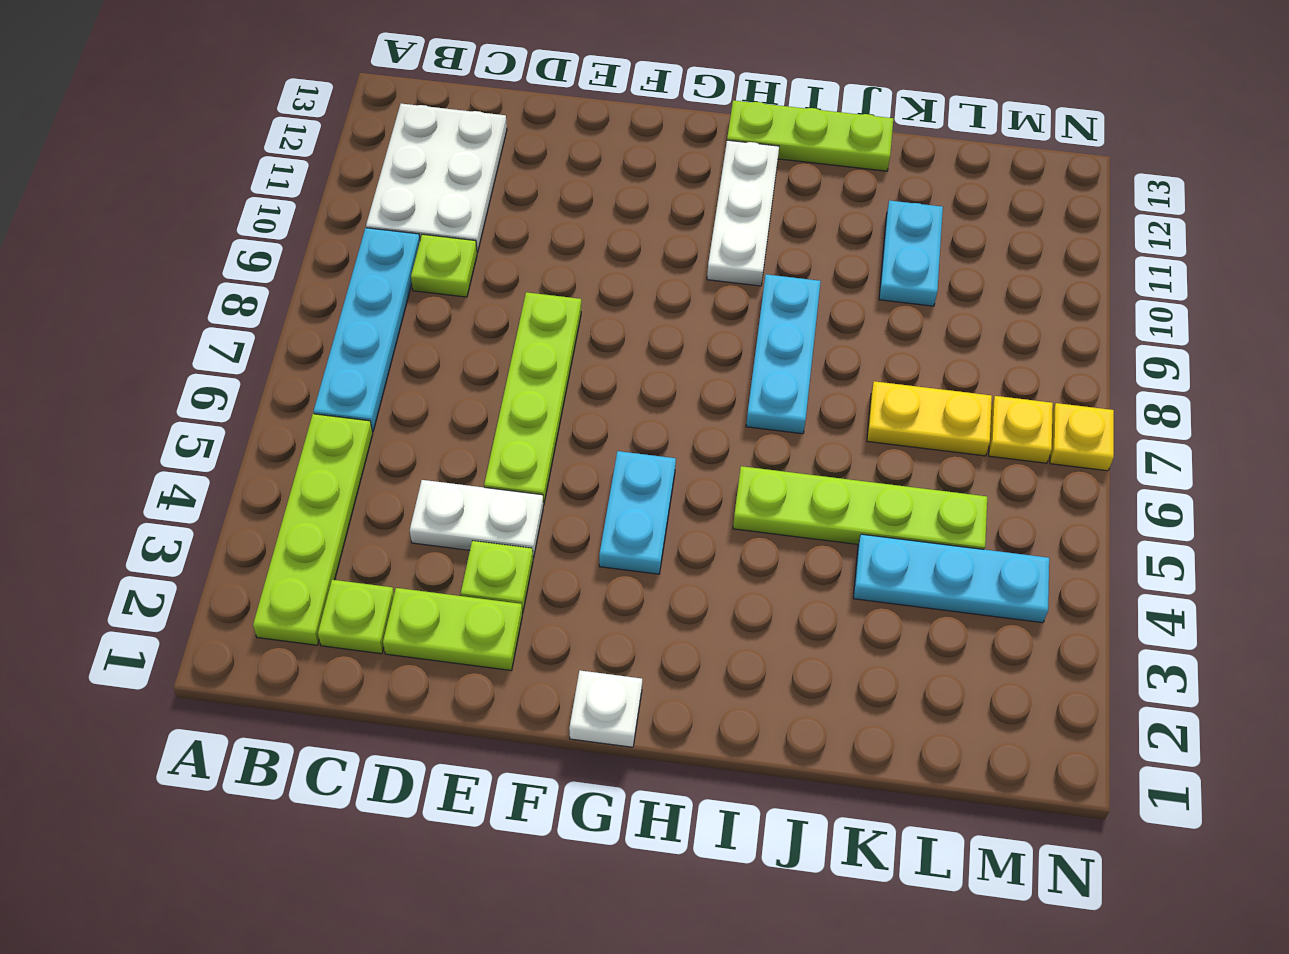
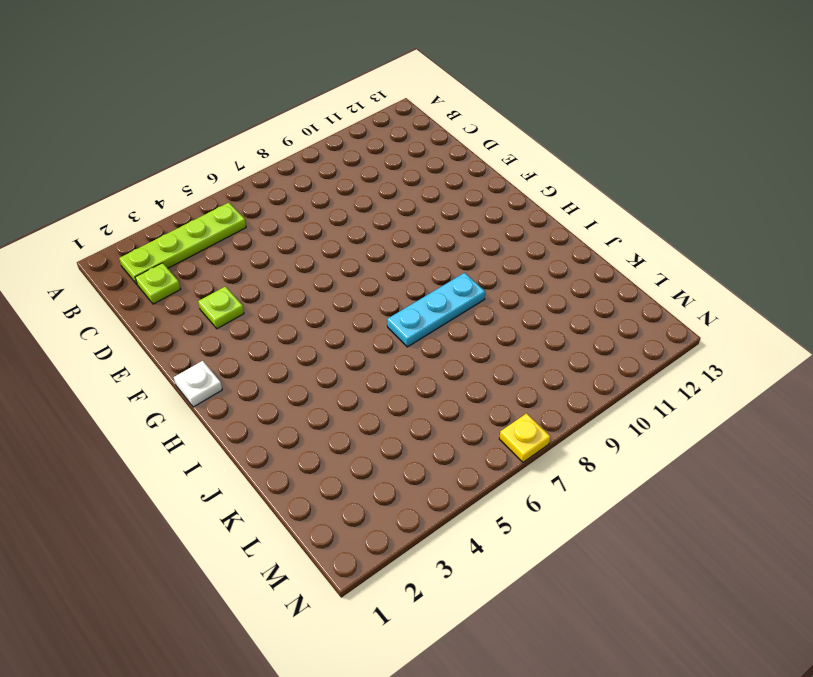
none -> cyan plate B6:B9 level 1
none -> white plate B10:C12 level 1
none -> lime plate C9 level 1

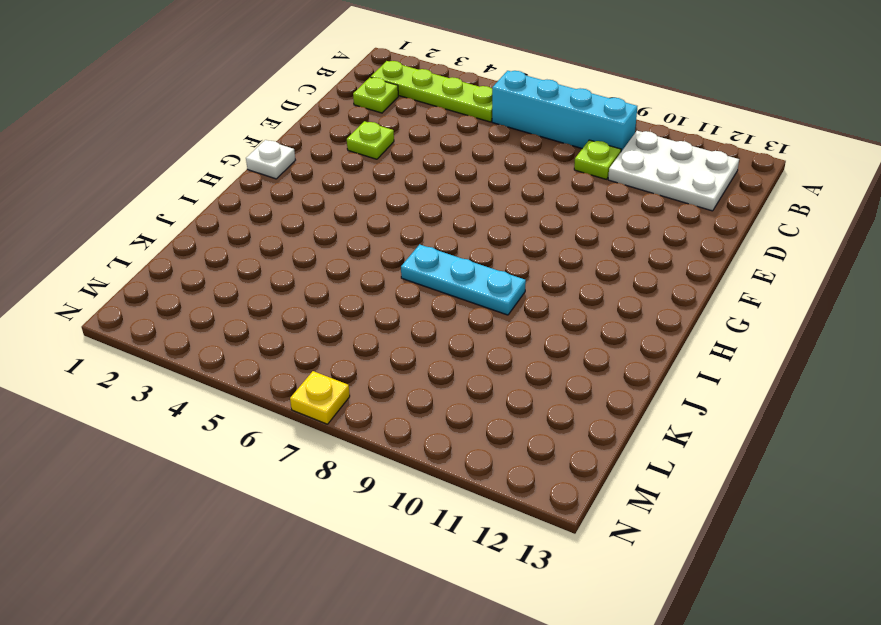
cyan brick B6:B9 level 1 -> cyan plate B6:B9 level 1
none -> lime plate D2:E2 level 1
none -> white plate D4:E4 level 1
none -> lime plate E5:E8 level 1

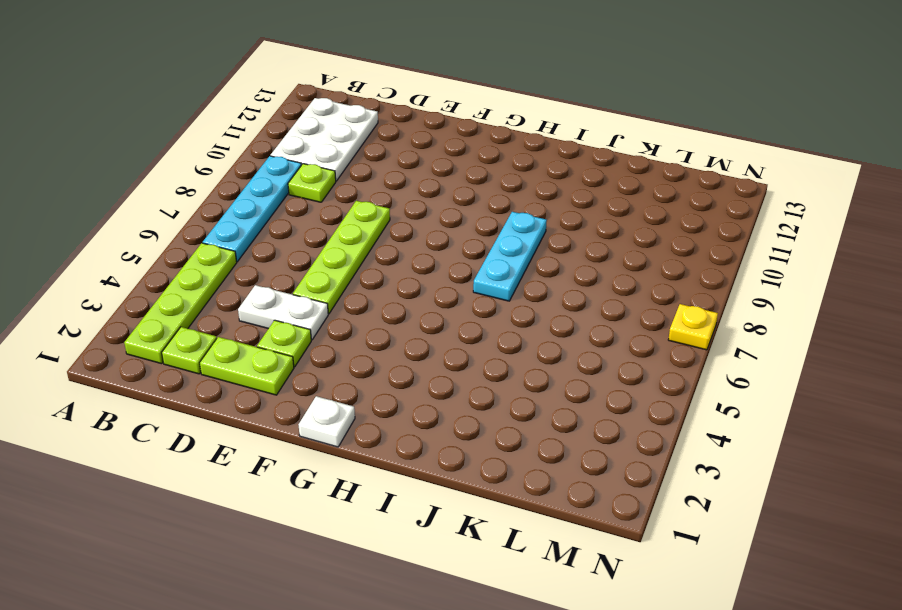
none -> cyan plate G4:G5 level 1
none -> white plate H10:H12 level 1
none -> lime plate H13:J13 level 1

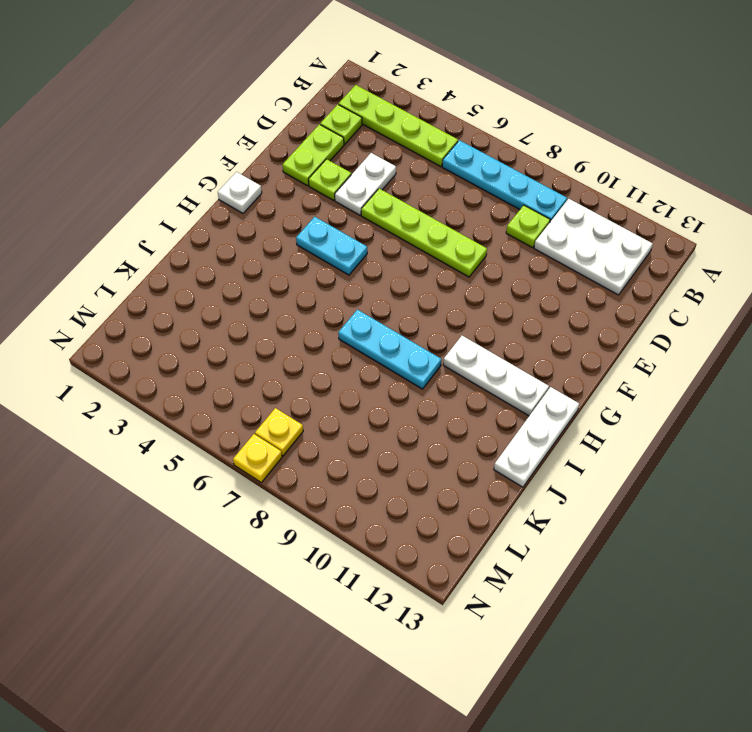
white plate H13:J13 level 1 -> lime plate H13:J13 level 1
none -> lime plate I5:L5 level 1
none -> cyan plate K4:M4 level 1
none -> yellow plate K7:L7 level 1

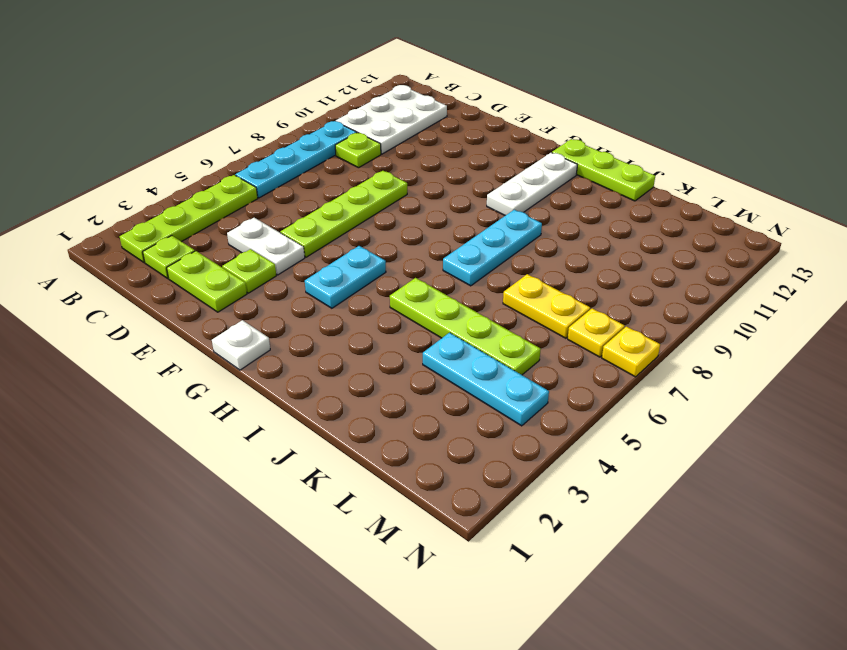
none -> cyan plate K10:K11 level 1

